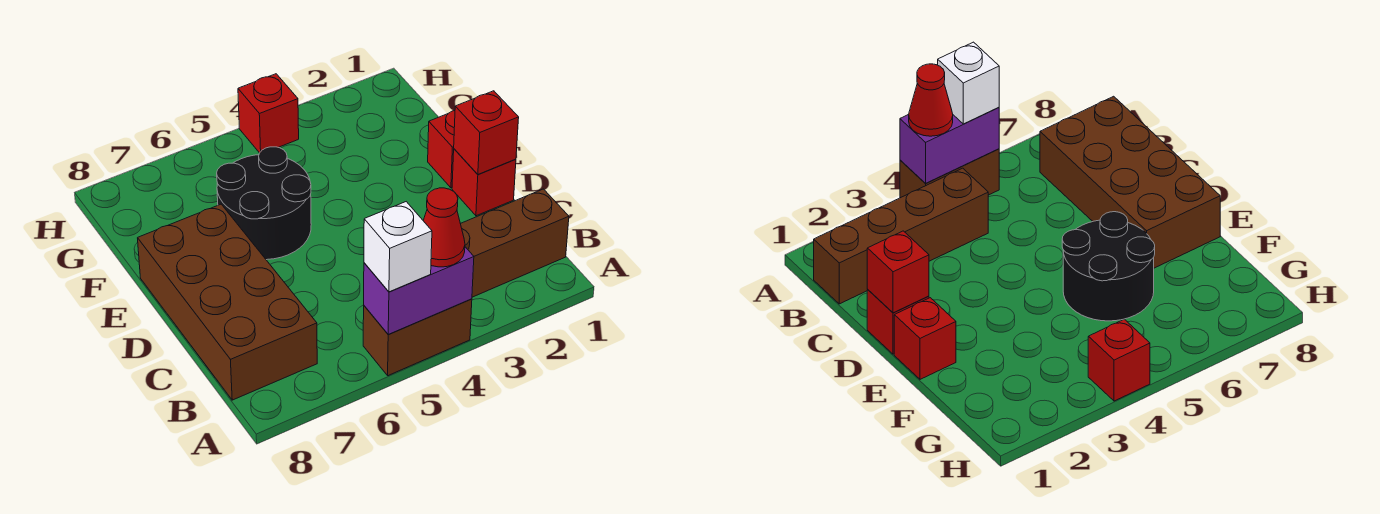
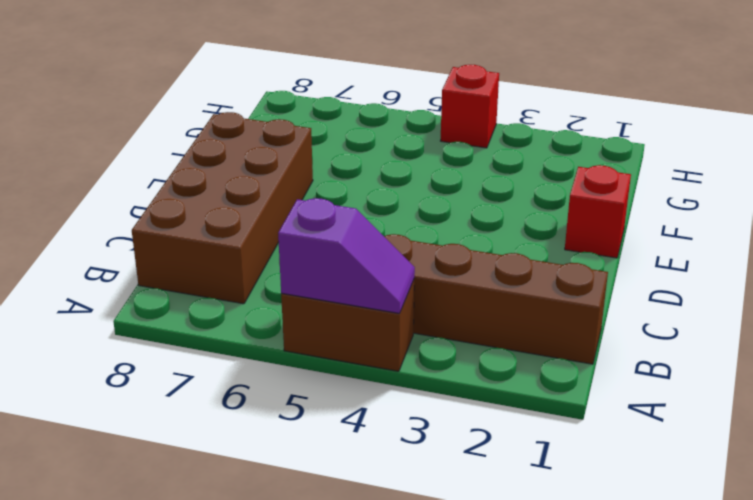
purple slope A4:A5 level 2 top 5 -> purple brick A4:A5 level 2
none -> red brick D1 level 1
none -> black round brick E5:F6 level 1

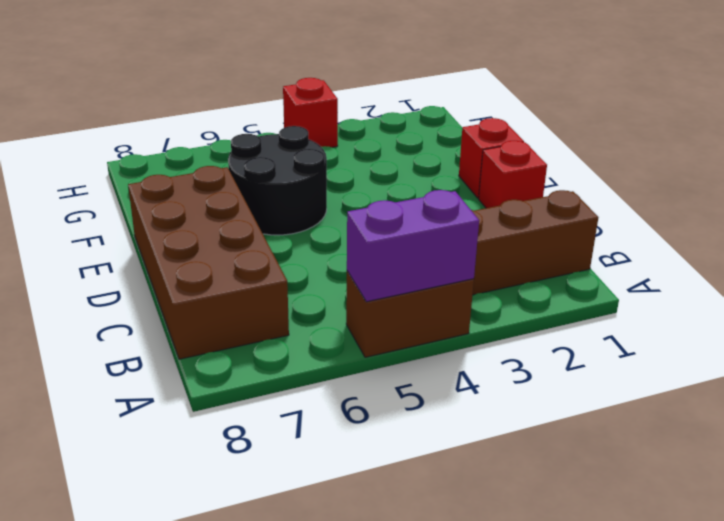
none -> red brick D1 level 2
none -> red cone A4 level 3

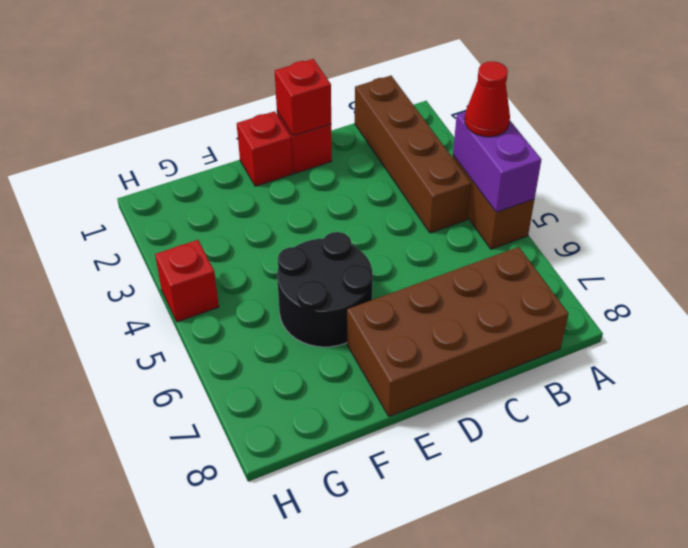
none -> white brick A5 level 3

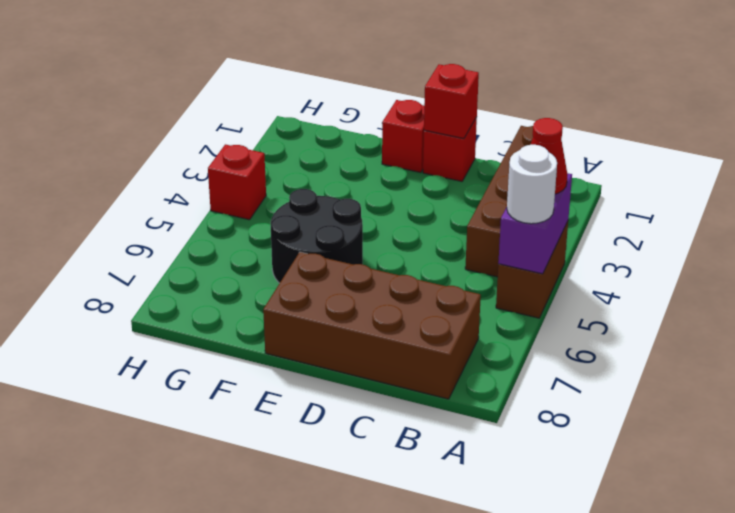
white round brick A5 level 3 -> white brick A5 level 3

